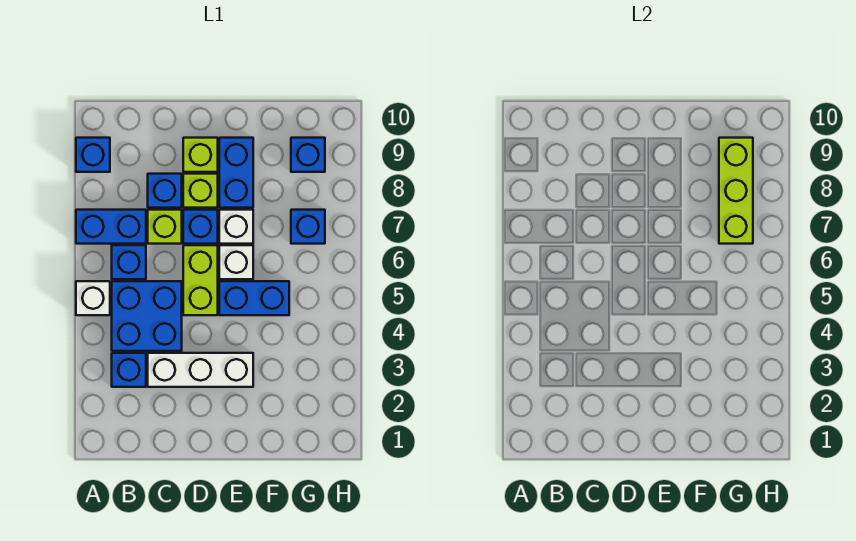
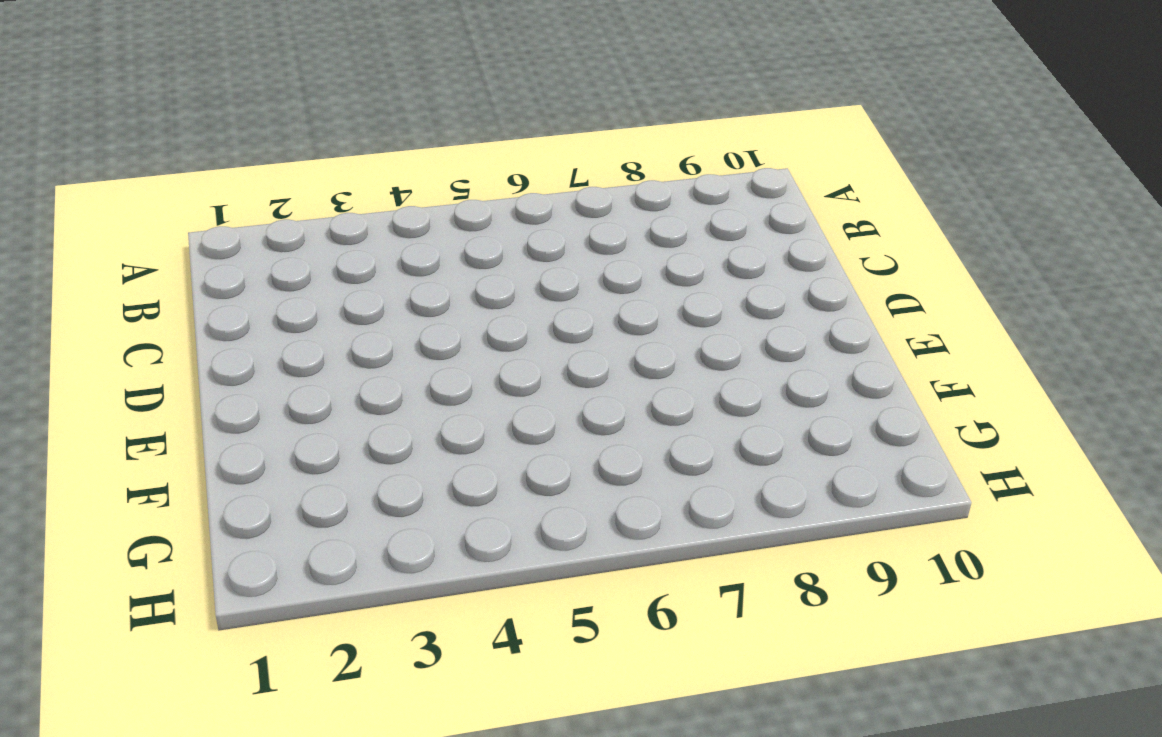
none -> white brick A5 level 1
none -> blue brick A7:B7 level 1
none -> blue brick A9 level 1

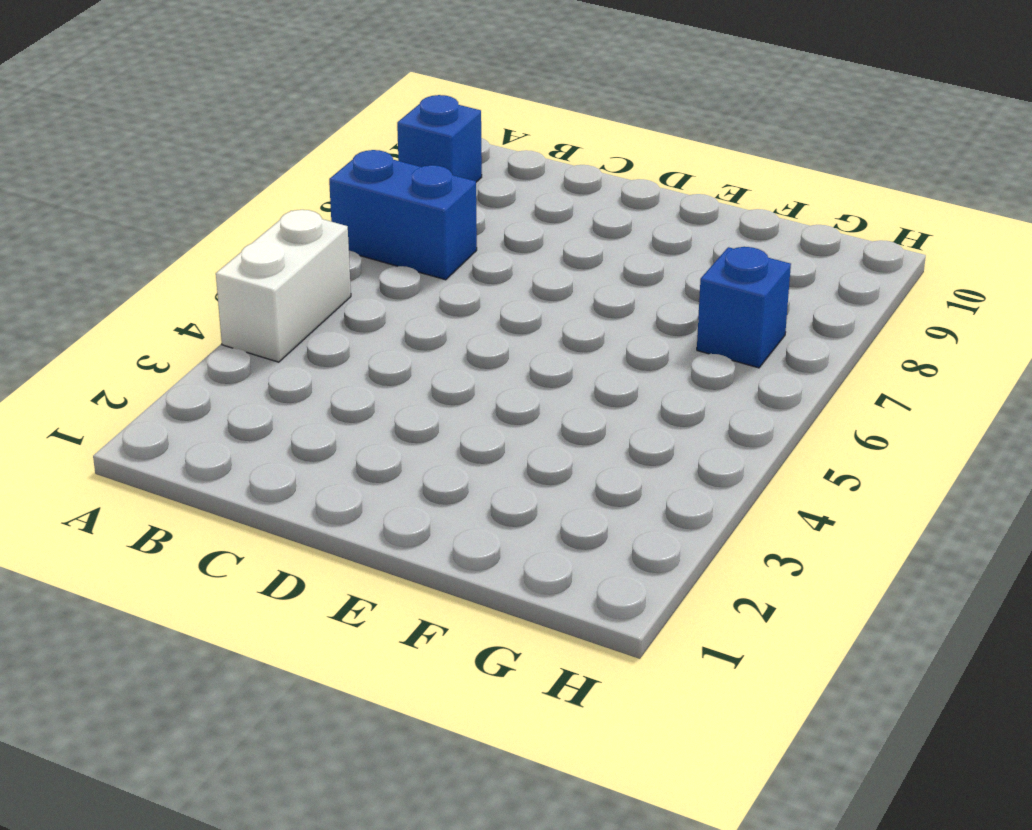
white brick A4:A5 level 1 -> white brick A5 level 1
none -> blue brick B3 level 1
none -> blue brick B4:C5 level 1
none -> blue brick B6 level 1

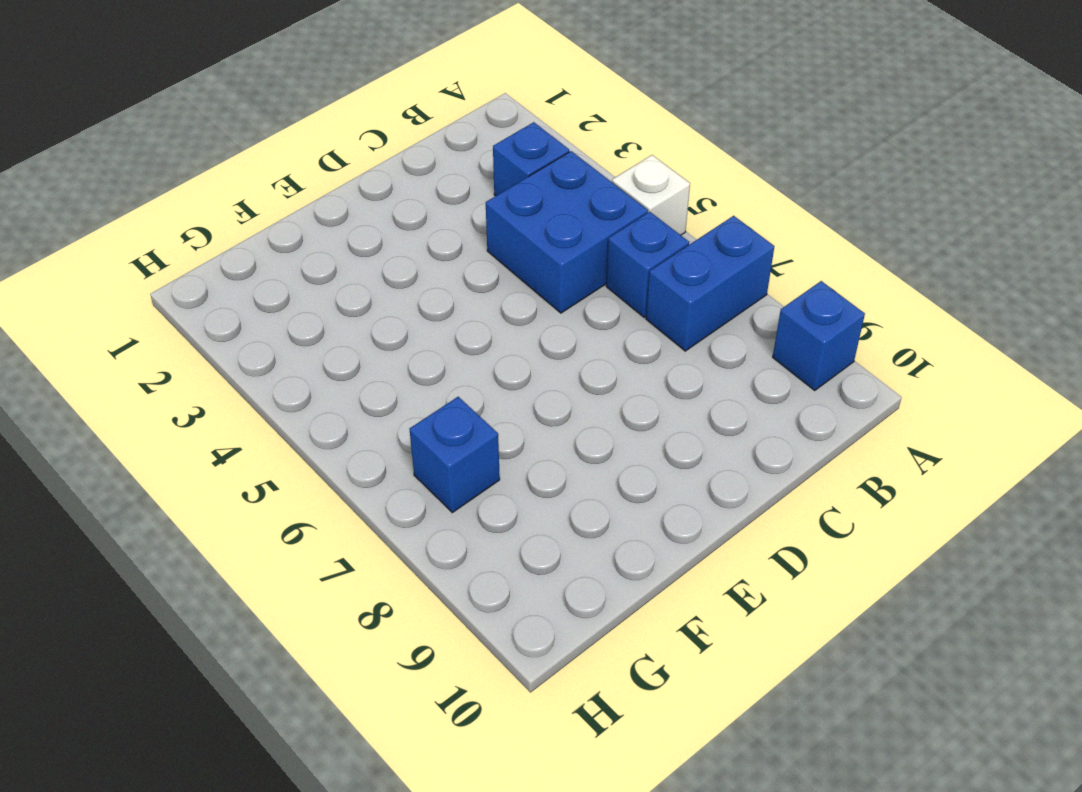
none -> white brick C3:E3 level 1
none -> lime brick C7 level 1
none -> blue brick C8 level 1

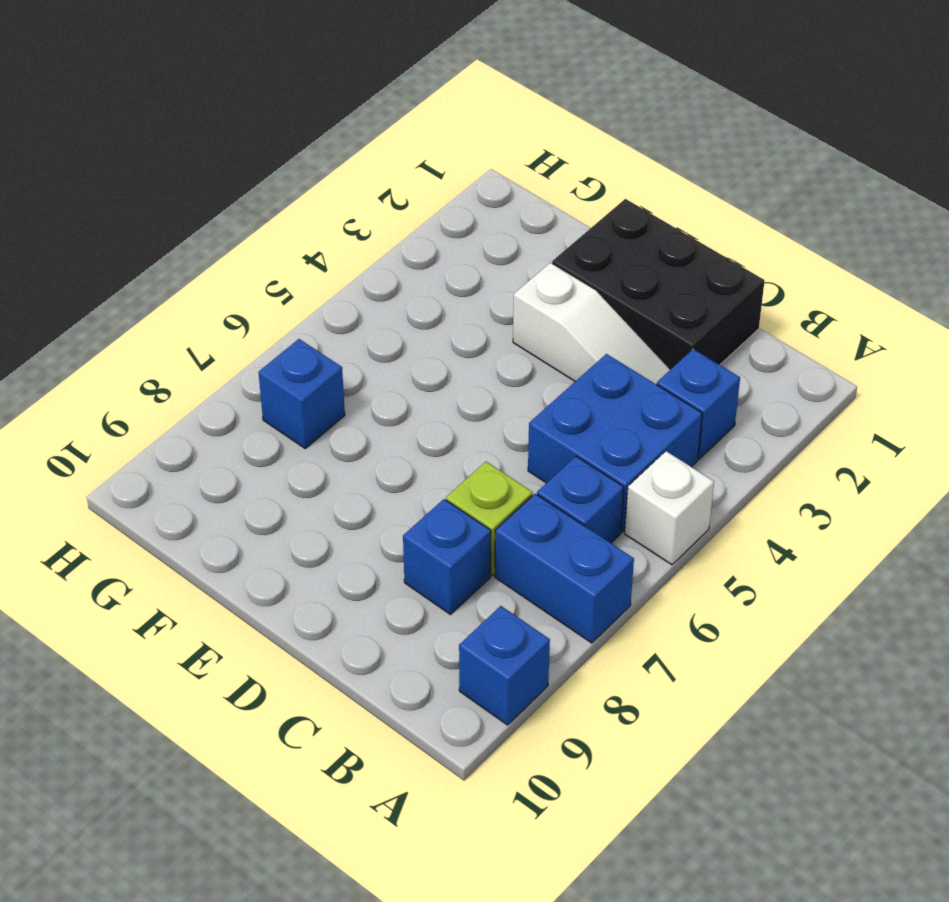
black brick C1:E2 level 1 -> none
white slope C3:E3 level 1 top E -> white brick C3:E3 level 1
none -> lime brick D5:D6 level 1
none -> blue brick D7 level 1
none -> lime brick D8 level 1

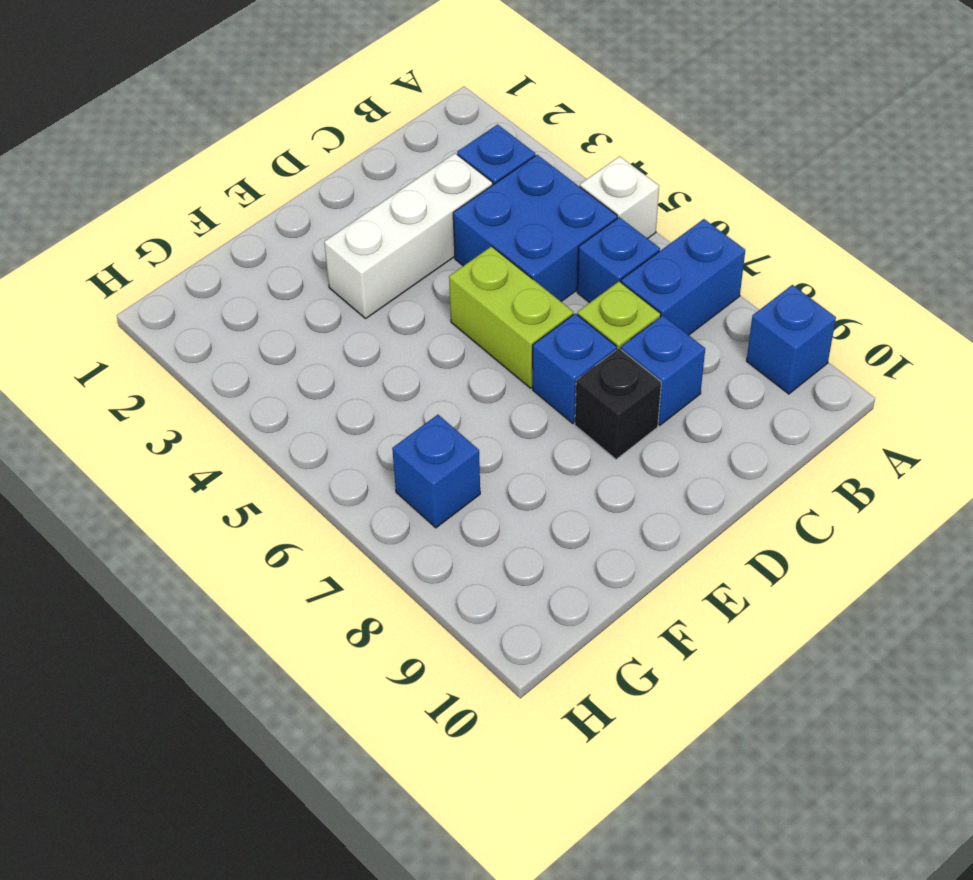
black brick D8 level 1 -> lime brick D8 level 1
none -> lime brick D9 level 1
none -> blue brick E5:F5 level 1
none -> white brick E6 level 1

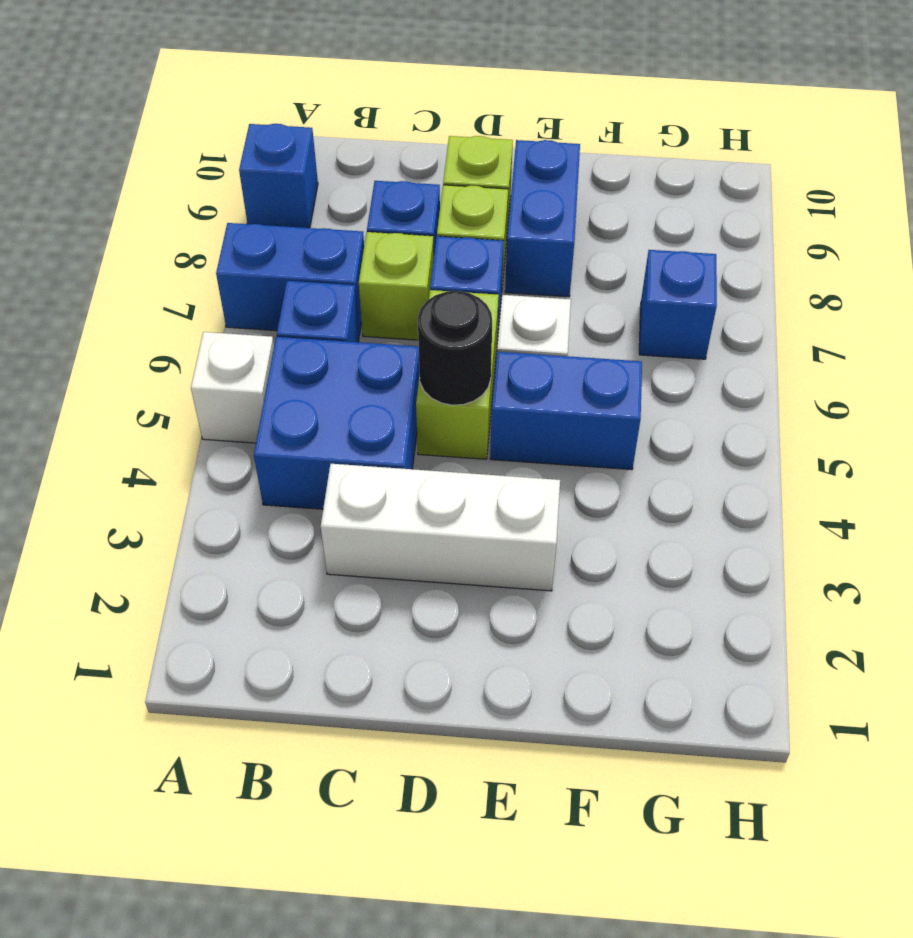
black round brick D5 level 2 -> none
none -> blue brick B3 level 1
none -> white brick E7 level 1
none -> blue brick G9 level 1

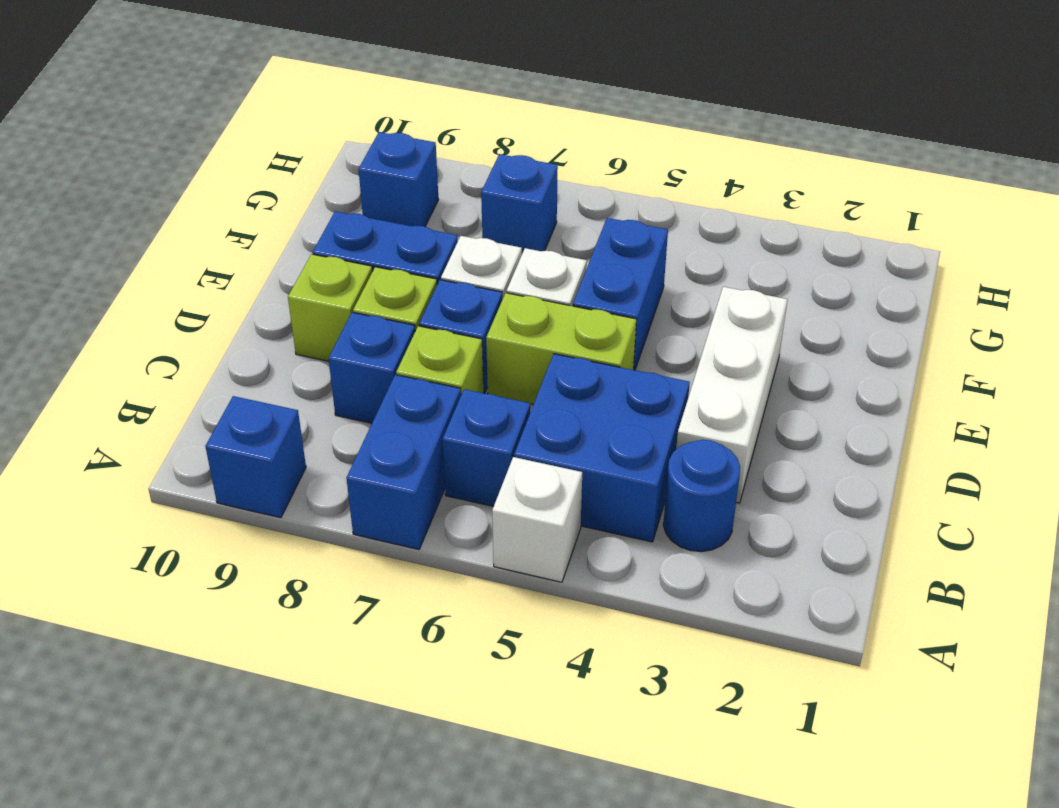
blue round brick B3 level 1 -> blue brick B3 level 1
none -> lime brick G7:G9 level 2

